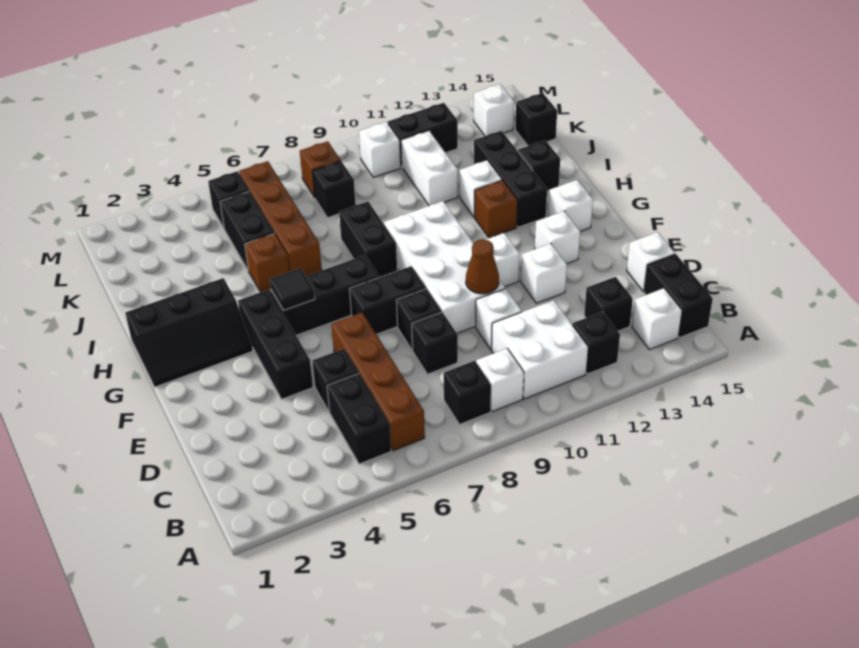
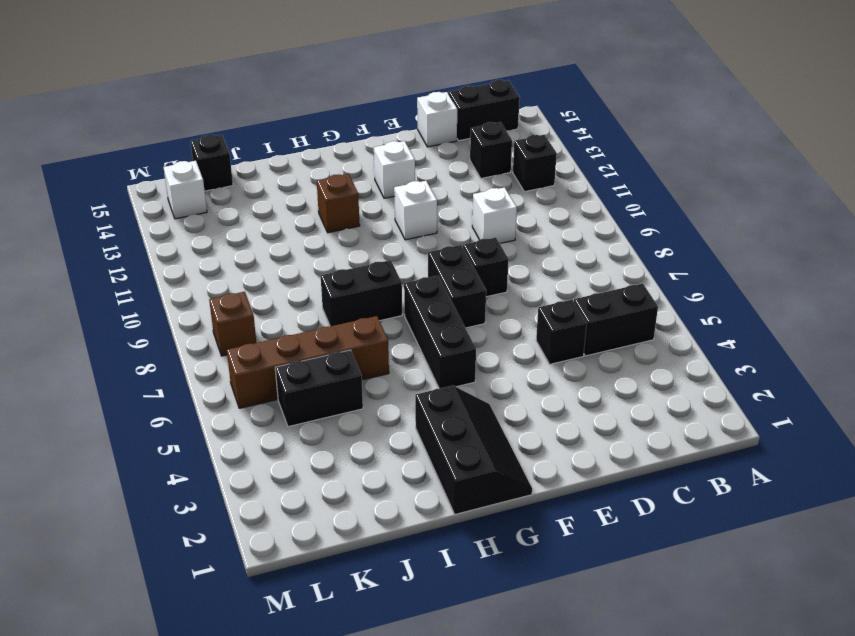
none -> brown brick B6:E6 level 1
none -> black brick B8 level 1
none -> white brick B9 level 1
none -> white brick B10:C11 level 1

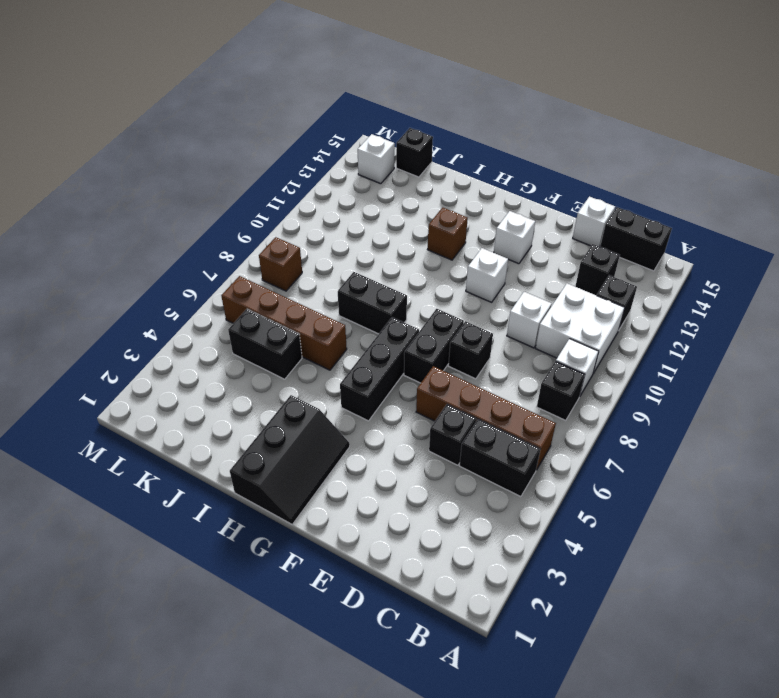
none -> white brick B14 level 1
none -> black brick D8 level 1
none -> black brick E4:G4 level 1
none -> white brick E9:H10 level 1

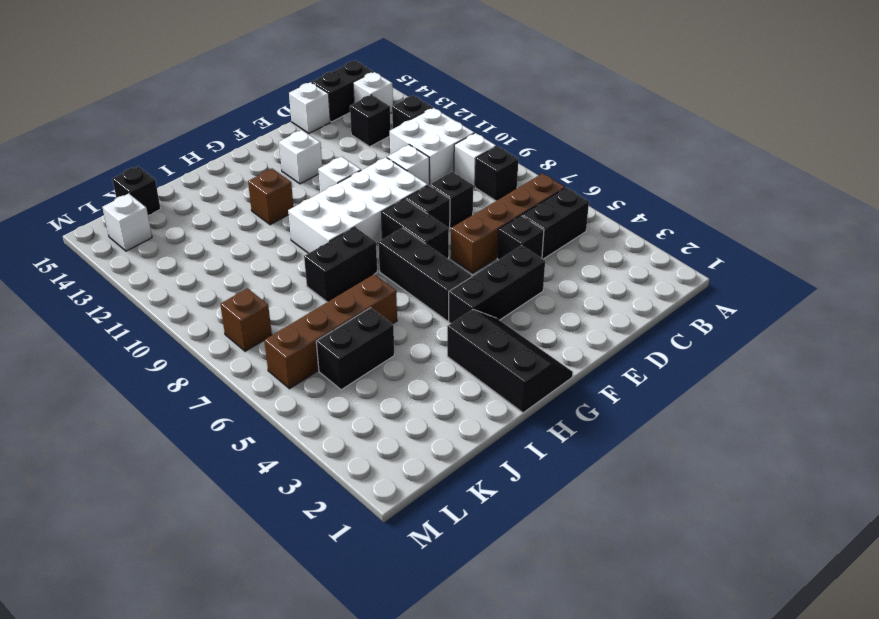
none -> white brick E12 level 1
none -> white brick G14 level 1
none -> black brick H13:J13 level 1
none -> brown brick I5 level 1

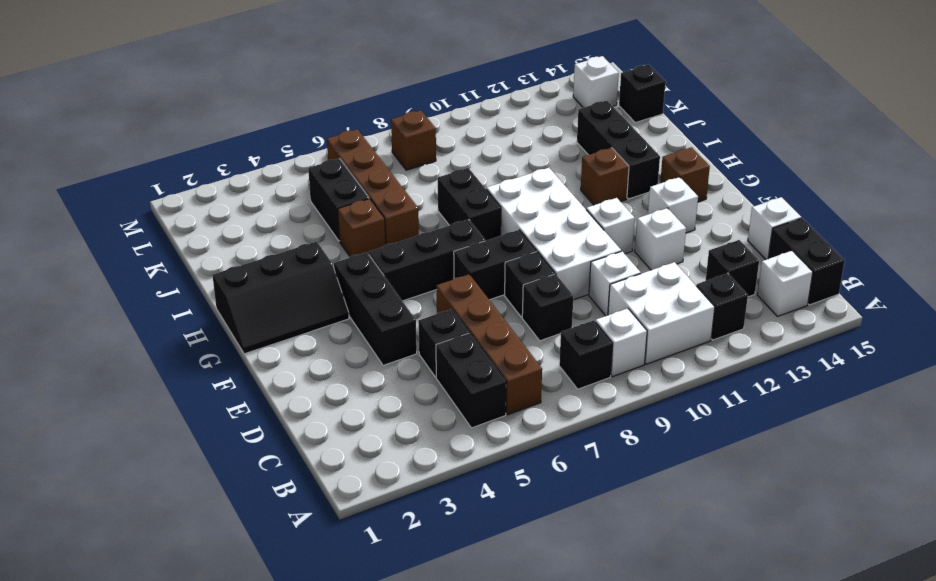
brown brick G14 level 1 -> white brick G14 level 1
none -> white brick I12 level 1
none -> black brick I14 level 1
none -> white brick J11:K11 level 1
none -> black brick K8 level 1

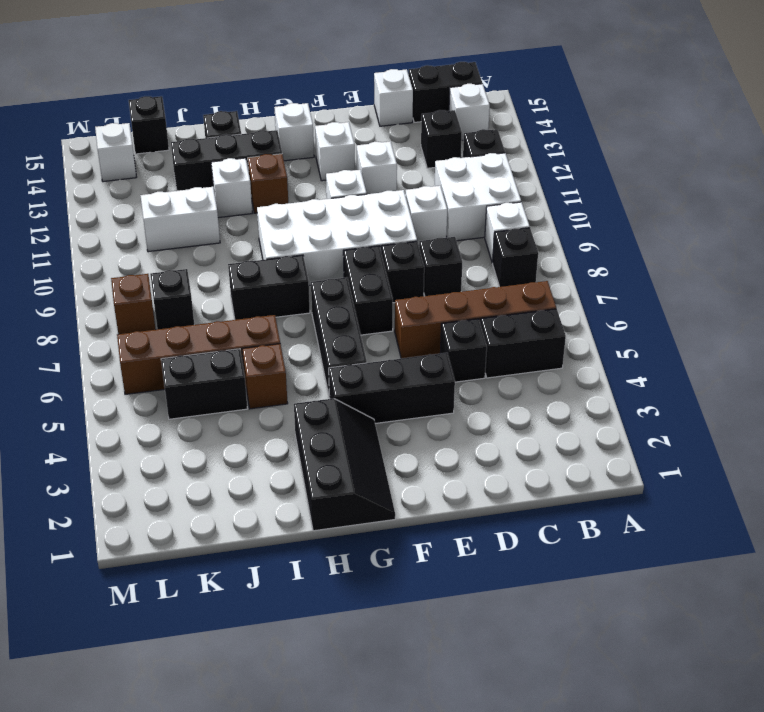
none -> black brick L5 level 1
none -> white brick L10 level 1
none -> black brick L11:L12 level 1
none -> brown cone E10 level 2

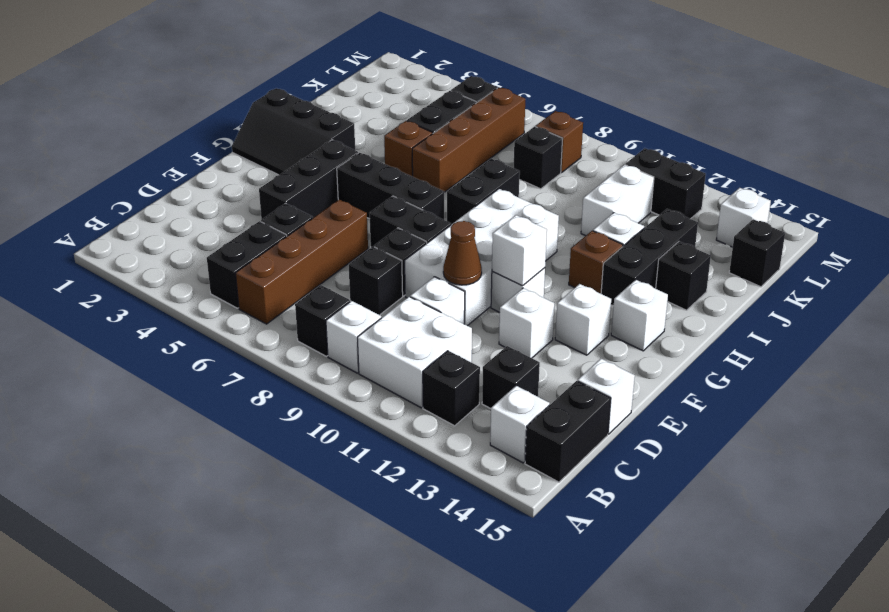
white brick F11 level 2 -> white brick L10 level 1
none -> black tile G5 level 2

